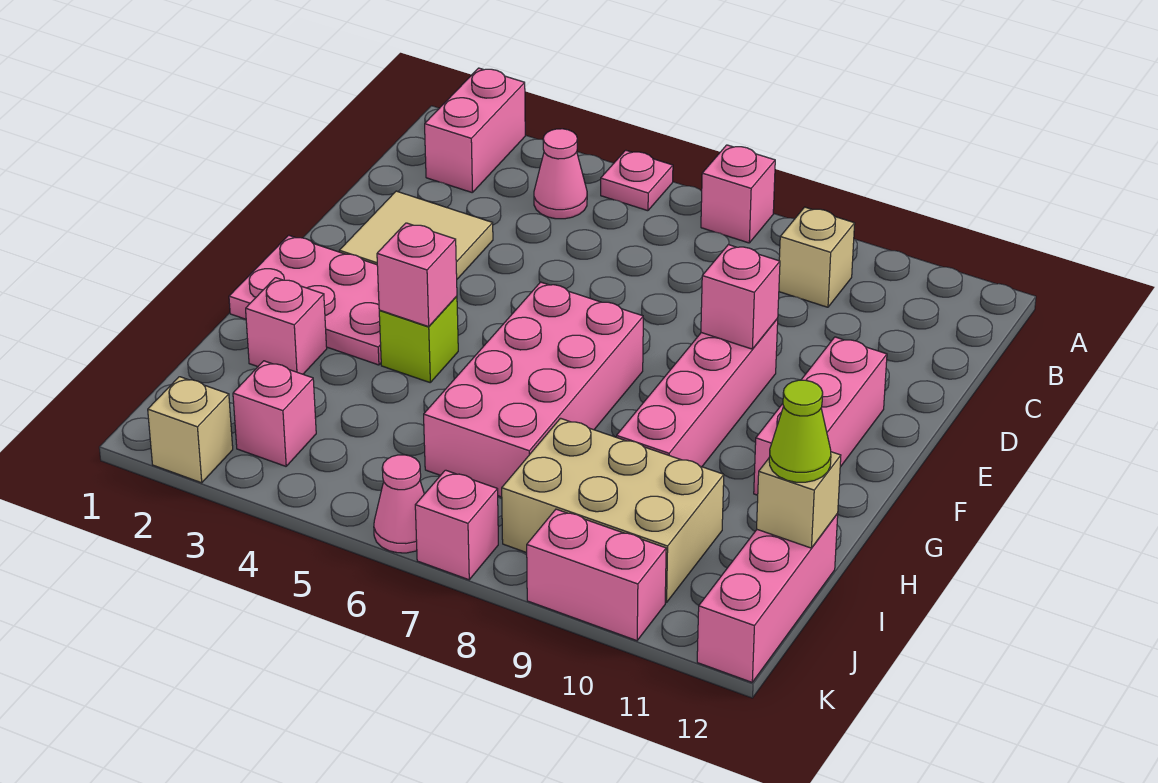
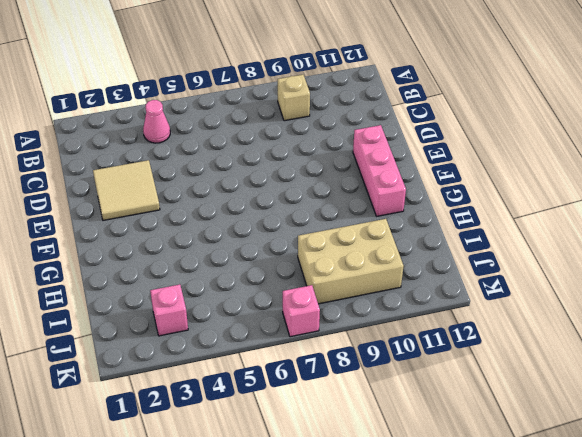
none -> pink brick A2:B2 level 1
none -> pink plate A5 level 1
none -> pink brick A7 level 1

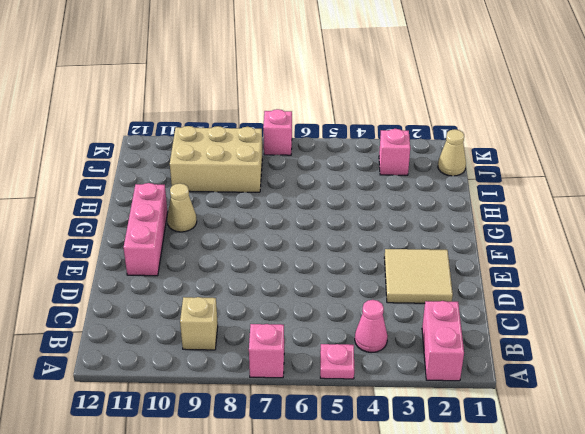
tan cone G10 level 1 -> none
tan cone J1 level 1 -> none
none -> pink brick E9:H9 level 1
none -> pink plate F1:G3 level 1
none -> pink brick F6:I7 level 1

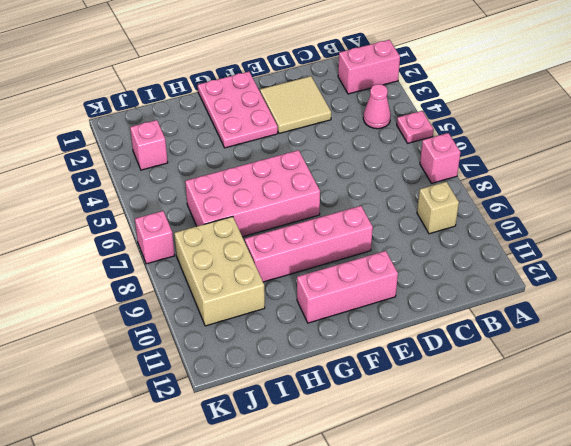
none -> lime brick G4 level 1
none -> pink brick H2 level 1
none -> pink brick I12:K12 level 1

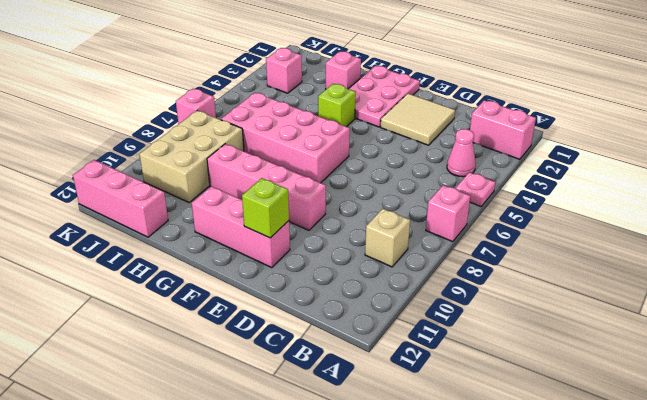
lime brick E11 level 2 -> none
none -> tan brick K2 level 1
none -> pink cone K6 level 1
none -> pink brick K9:K10 level 1

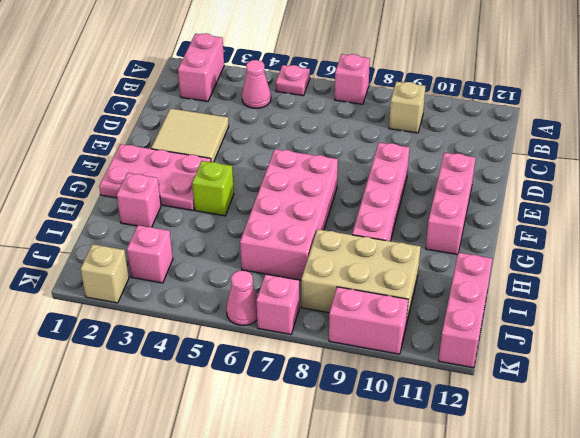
none -> pink brick E9 level 2
none -> pink brick G4 level 2
none -> tan brick I12 level 2

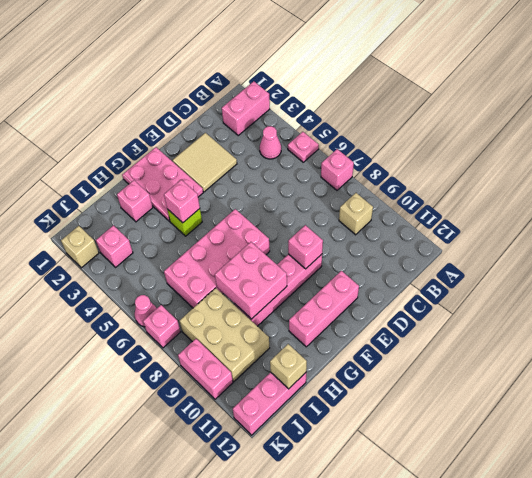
pink brick G8:H9 level 2 -> none
none -> lime cone I12 level 3

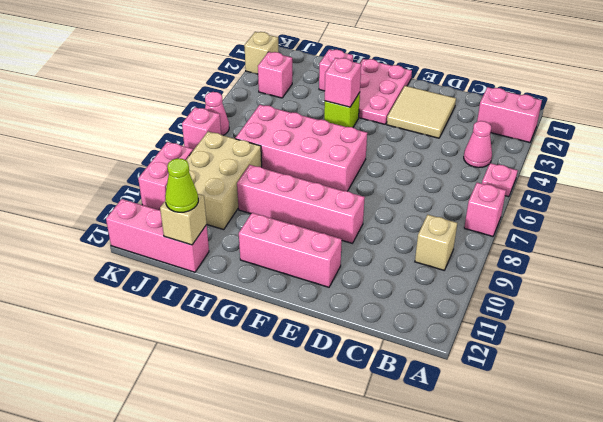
none -> pink brick E9 level 2

